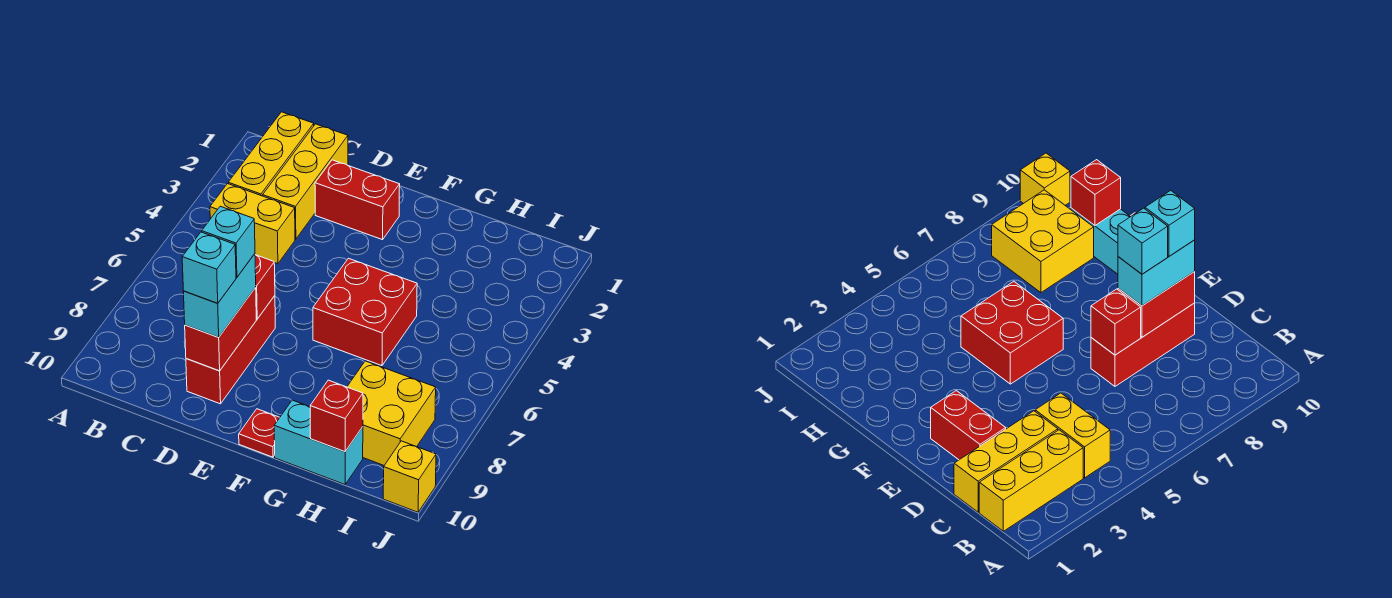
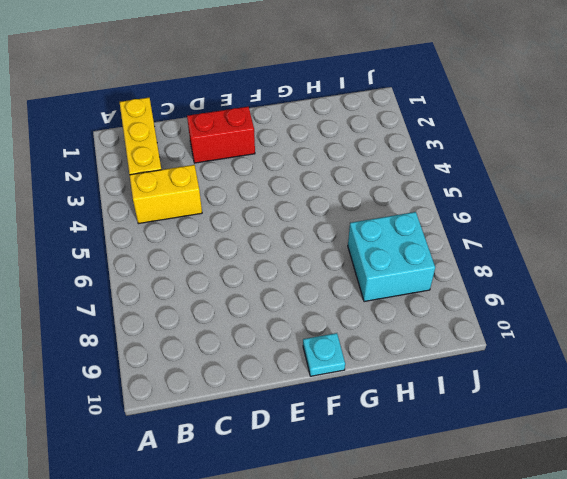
cyan plate F10 level 1 -> red plate F10 level 1
cyan brick H7:I8 level 1 -> yellow brick H8:I9 level 1
none -> yellow brick C1:C3 level 1
none -> red brick D7:D9 level 1
none -> red brick F5:G6 level 1

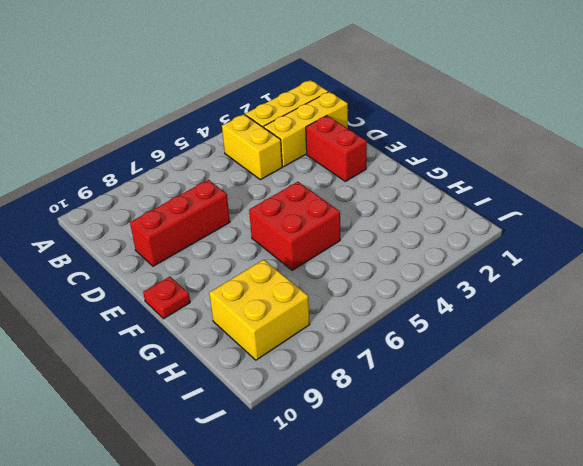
none -> cyan brick G10:H10 level 1
none -> yellow brick J10 level 1
none -> red brick D7 level 2

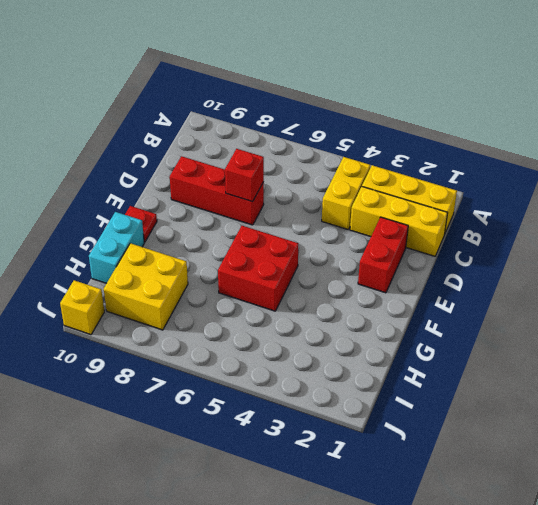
none -> red brick D8:D9 level 2
none -> red brick H10 level 2
none -> cyan brick D8:D9 level 3

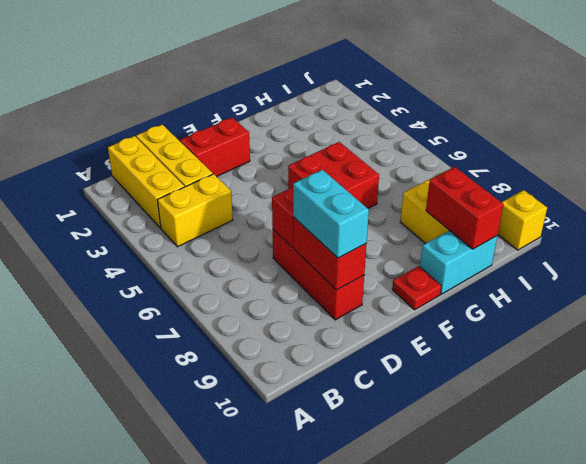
red brick H9:H10 level 2 -> red brick H10 level 2
none -> cyan brick D8 level 4
none -> cyan brick D9 level 4

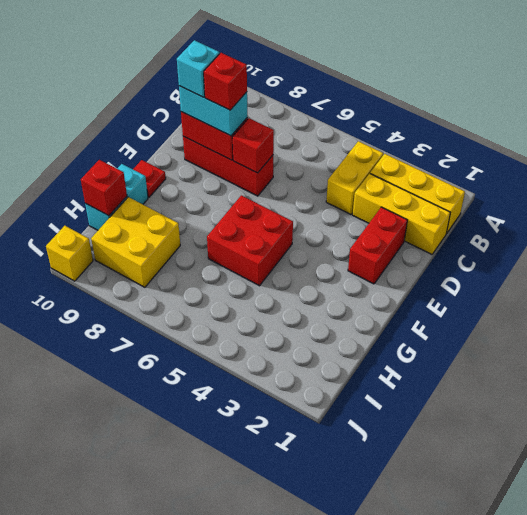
red brick D8 level 4 -> cyan brick D8 level 4

